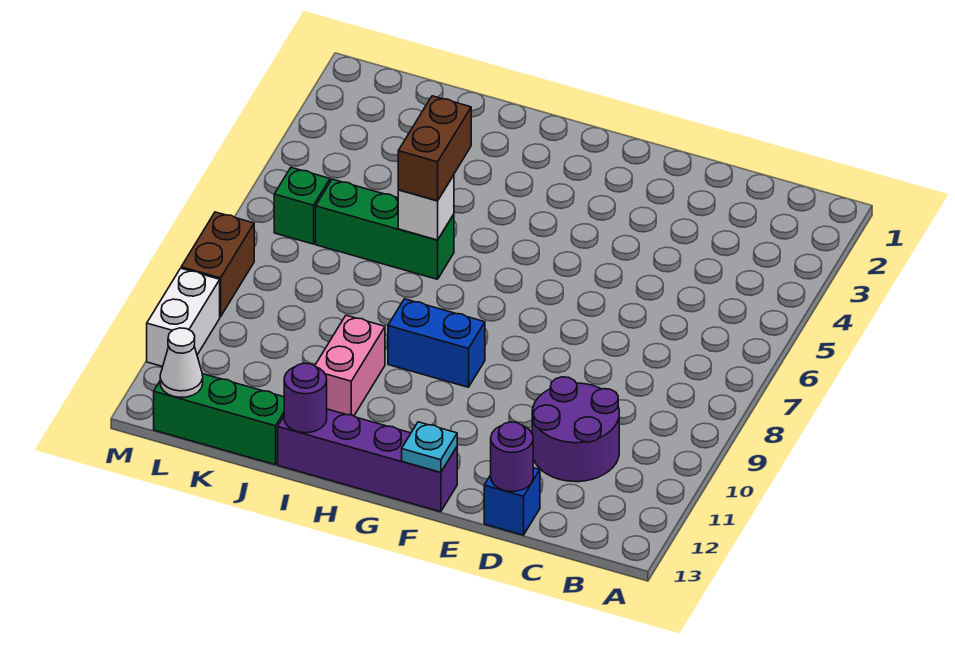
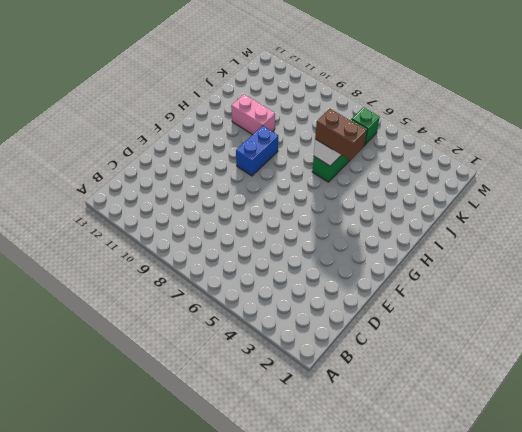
none -> purple round brick C10:D11 level 1
none -> blue brick D13 level 1
none -> purple brick F13:I13 level 1

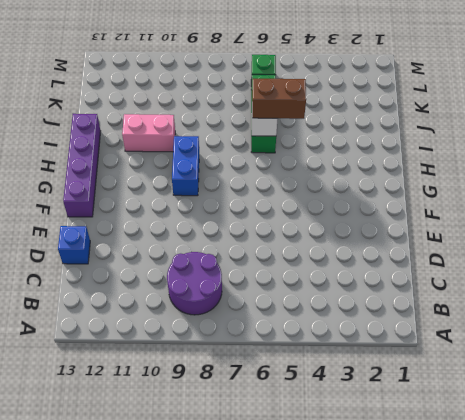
purple round brick B8:C9 level 1 -> purple round brick C10:D11 level 1
none -> green brick J13:L13 level 1
none -> brown brick M8:M9 level 1
none -> white brick M10:M11 level 1

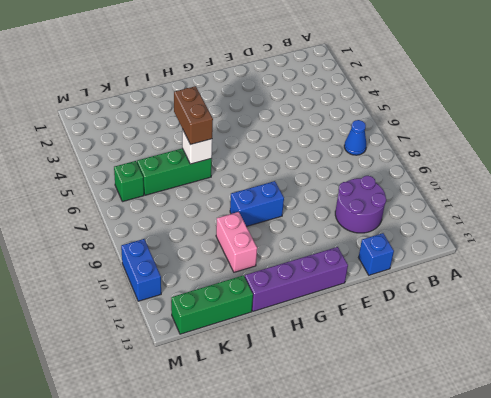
blue cone B7 level 1 -> none
blue brick M10:M11 level 1 -> white brick M10:M11 level 1
none -> brown brick M8:M9 level 1
none -> purple round brick D13 level 2
none -> cyan plate F13 level 2

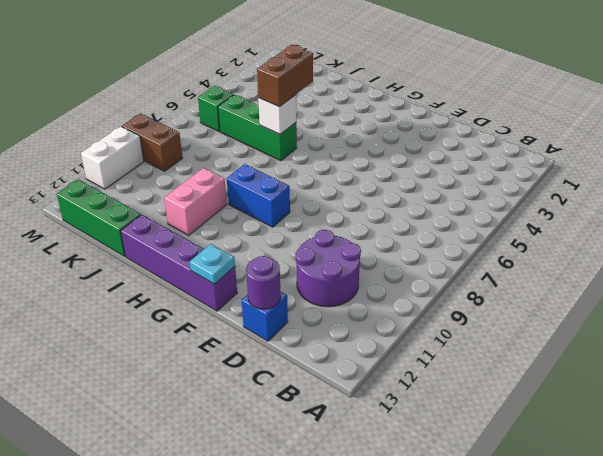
brown brick L9:M9 level 1 -> brown brick M8:M9 level 1
none -> purple round brick I13 level 2
none -> white cone L13 level 2

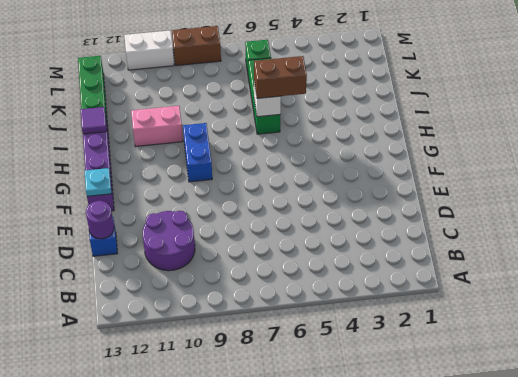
purple tile I13 level 2 -> purple round brick I13 level 2
none -> white cone L13 level 2

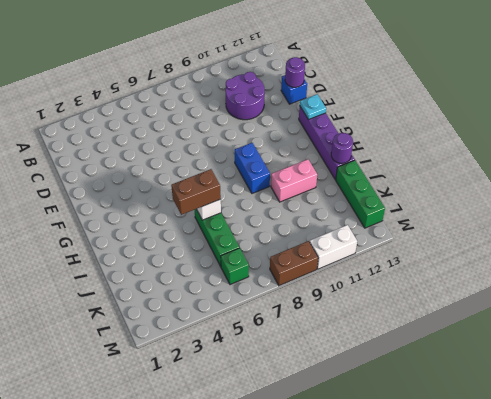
none -> white cone L13 level 2

